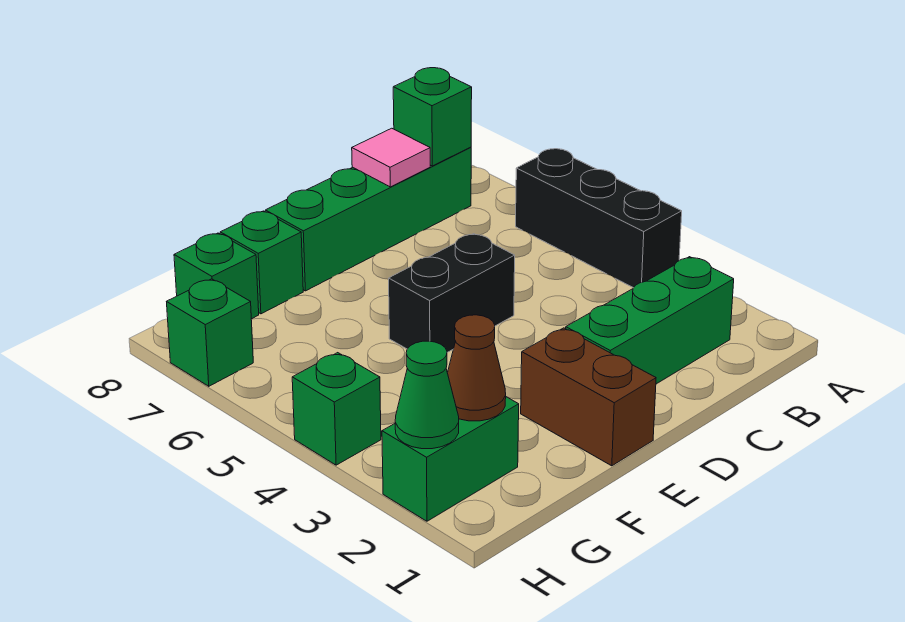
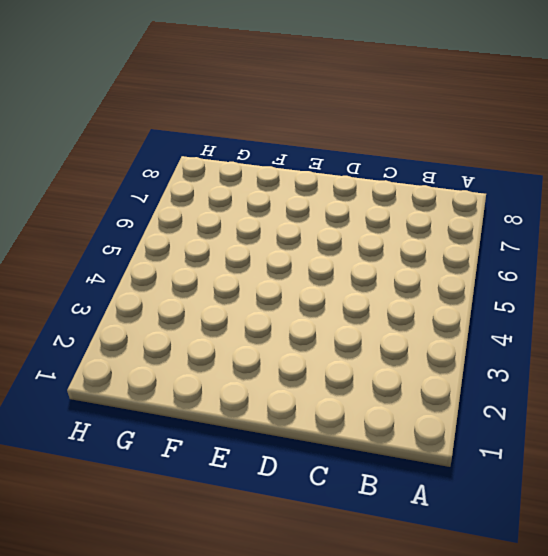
none -> black brick A4:A6 level 1
none -> green brick B2:D2 level 1
none -> green brick B8:E8 level 1

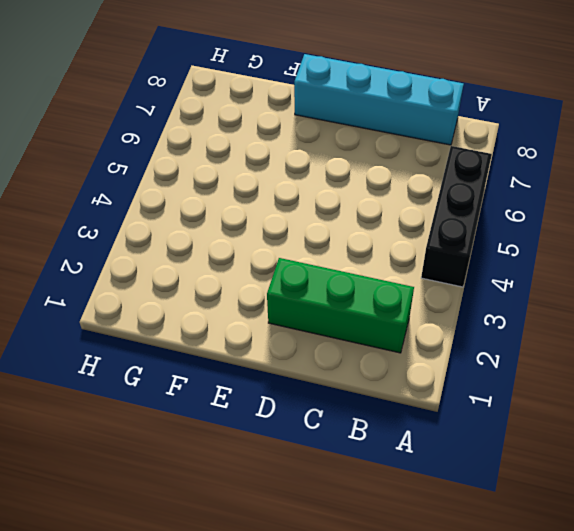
cyan brick B8:E8 level 1 -> green brick B8:E8 level 1
none -> black brick D5:E5 level 1
none -> brown brick E1:E2 level 1
none -> green brick F8 level 1

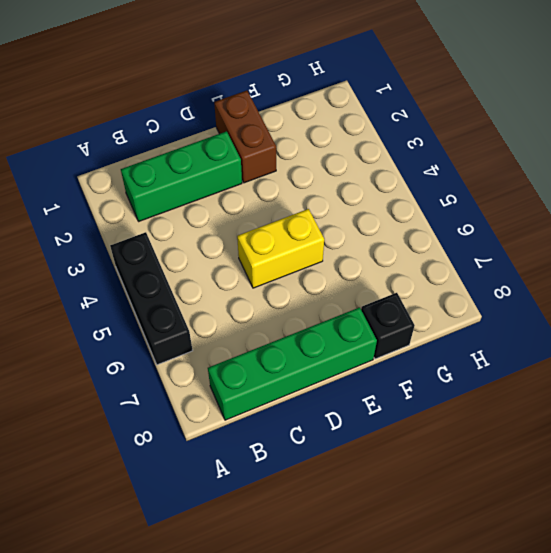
yellow brick D5:E5 level 1 -> black brick D5:E5 level 1
black brick F8 level 1 -> green brick F8 level 1
none -> green brick G2:H2 level 1
none -> green brick G8 level 1
none -> green brick H4 level 1

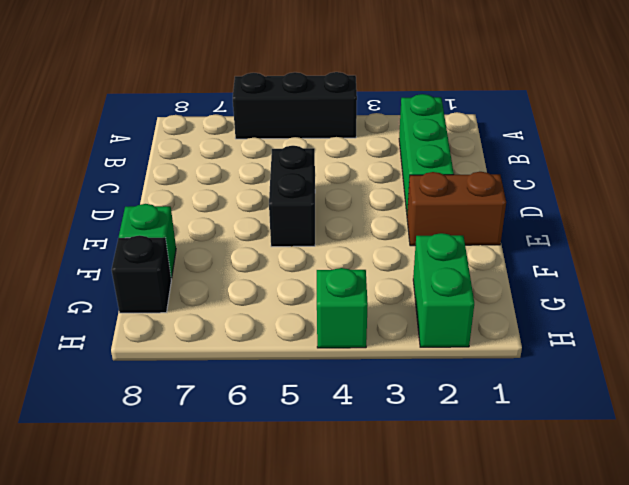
black brick G8 level 1 -> green brick G8 level 1
none -> green brick B8:E8 level 1
none -> green brick H7 level 1
none -> green brick B8 level 2

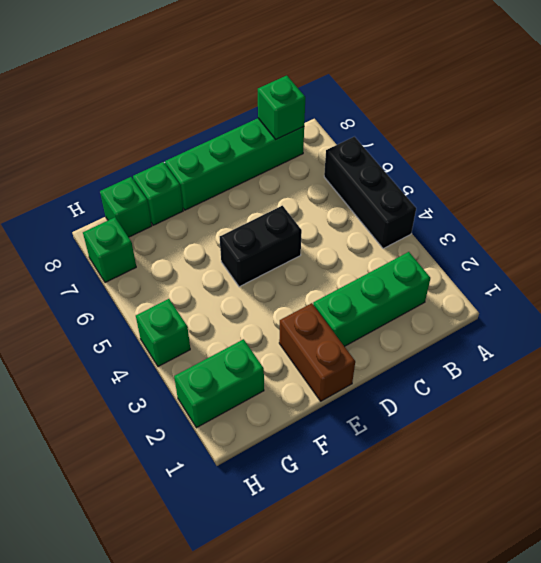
none -> pink tile C8 level 2
none -> brown cone G2 level 2
none -> green cone H2 level 2

